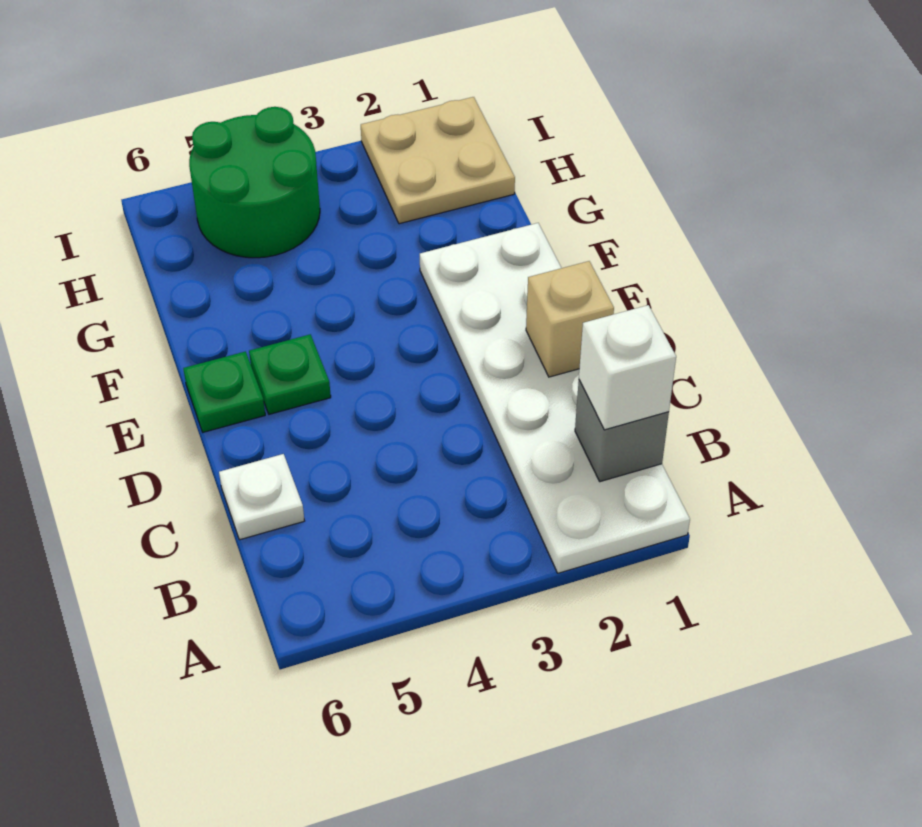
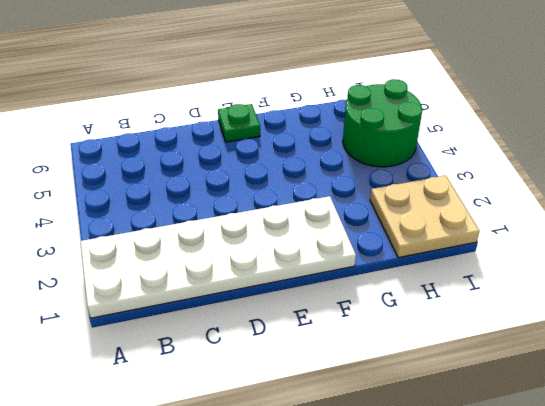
none -> white plate C6 level 1
none -> green plate E5 level 1

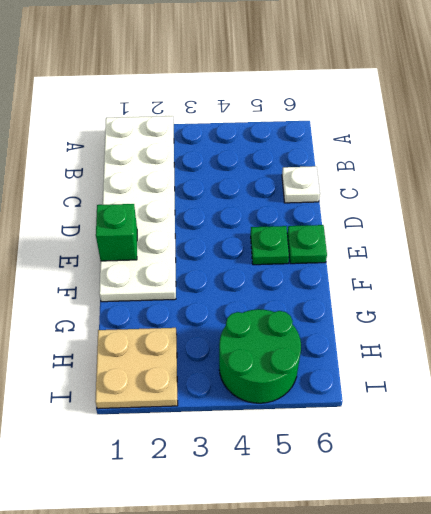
green brick E1 level 2 -> none
none -> grey brick B1 level 2
none -> tan brick D1 level 2

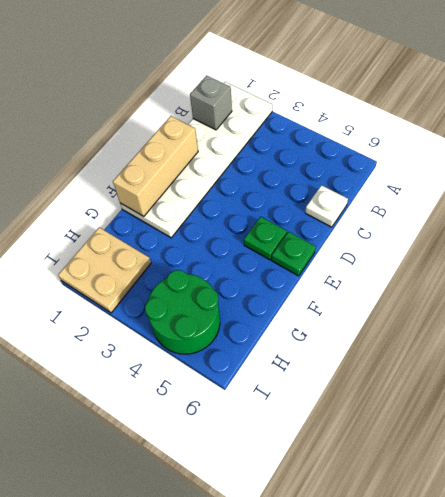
tan brick D1:F1 level 2 -> tan brick D1 level 2
none -> white brick B1 level 3

